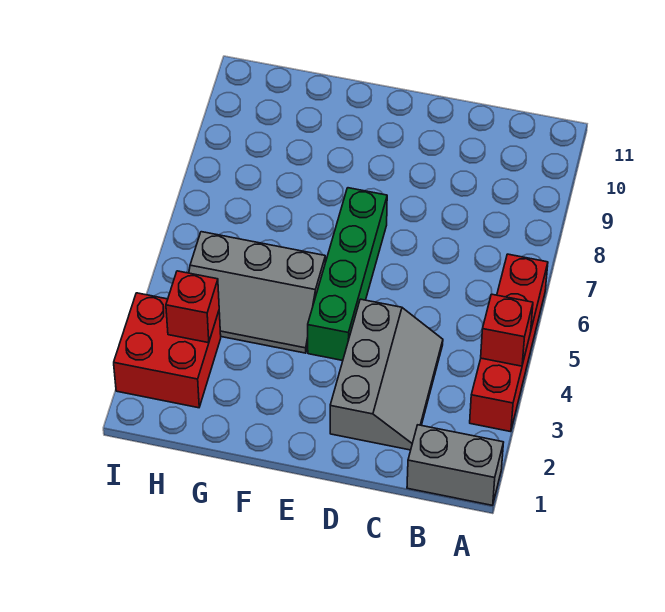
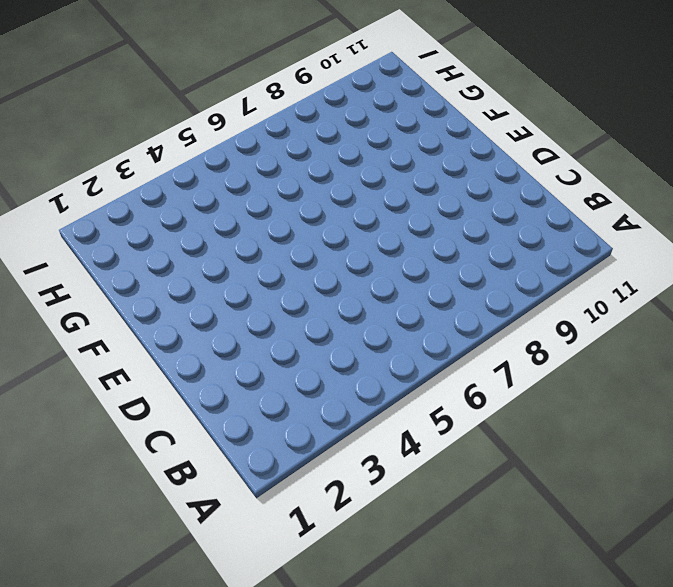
none -> grey brick A1:B1 level 1
none -> red brick A3:A6 level 1

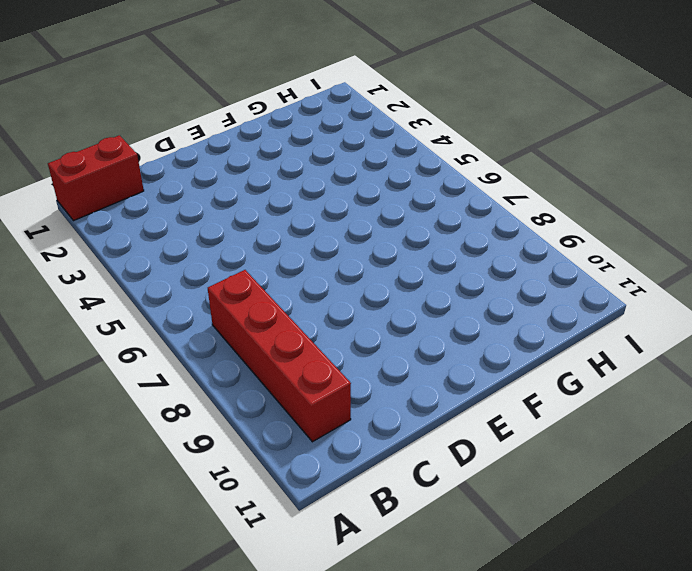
red brick A1:B1 level 1 -> grey brick A1:B1 level 1
red brick B7:B10 level 1 -> red brick A3:A6 level 1
none -> grey slope C2:D4 level 1 top D
none -> green brick E4:E7 level 1

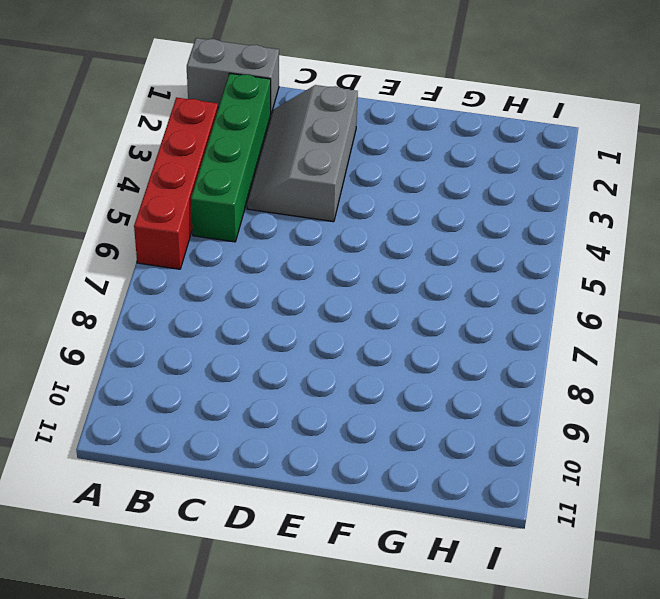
green brick B2:B5 level 1 -> green brick E4:E7 level 1
none -> grey slope F4:H5 level 1 top 5
none -> red brick H2:I3 level 1

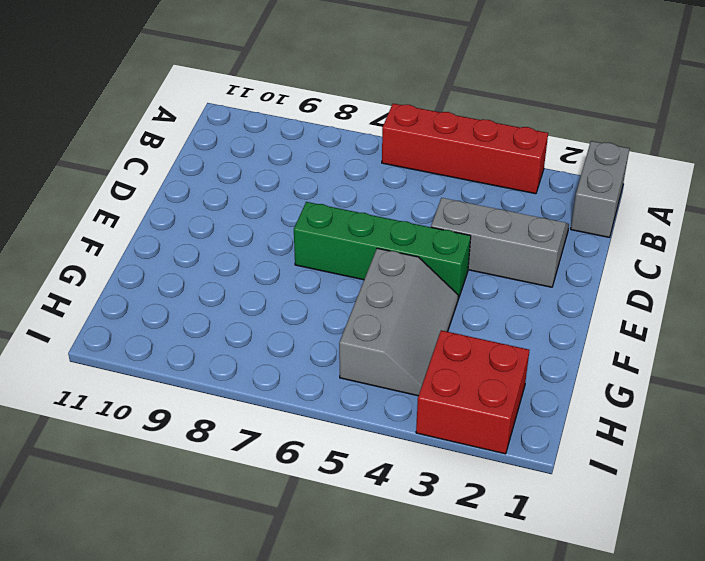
none -> red brick A4 level 2
none -> red brick H3 level 2

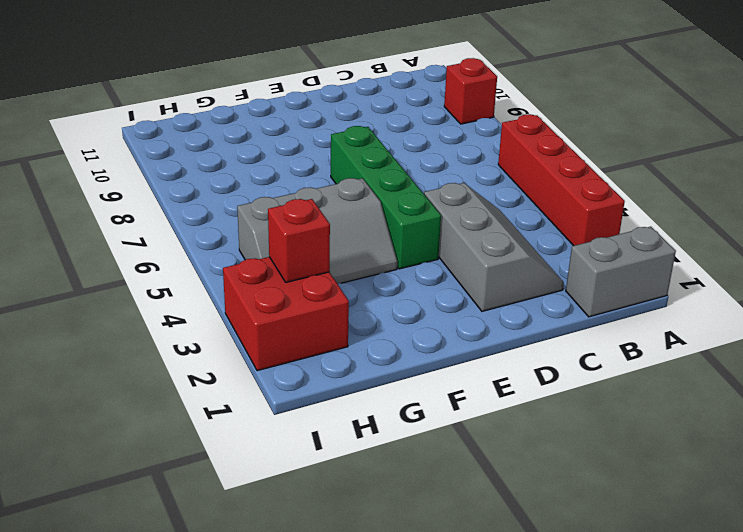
red brick A9 level 1 -> red brick A4 level 2

